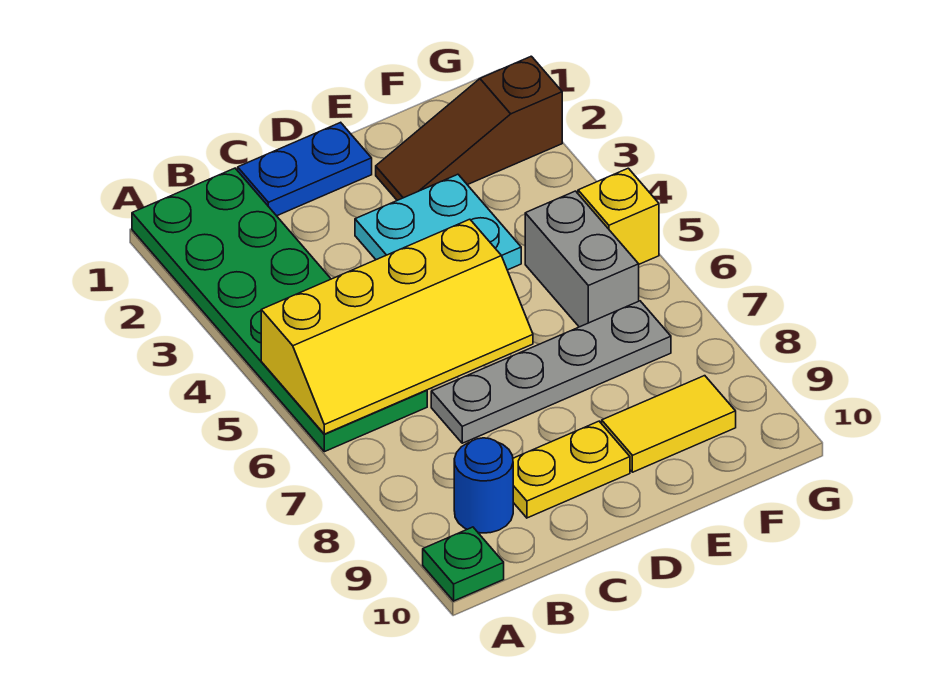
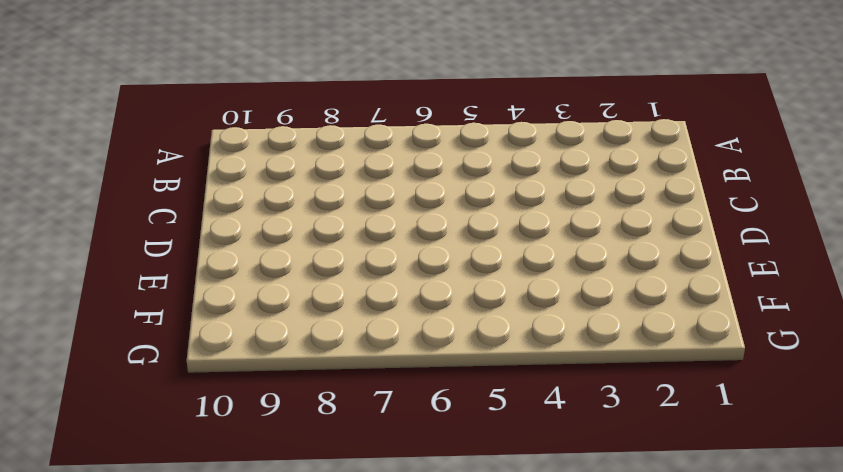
none -> green plate A1:B6 level 1
none -> green plate A10 level 1
none -> blue round brick B9 level 1

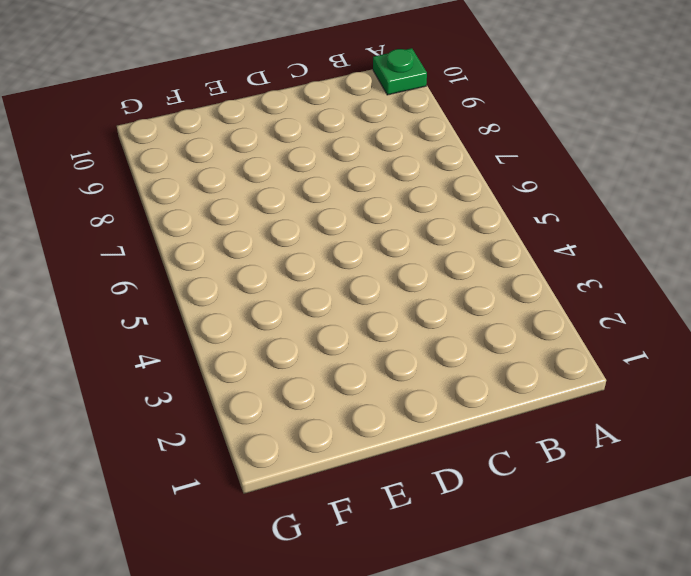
none -> green plate A1:B6 level 1
none -> blue round brick B9 level 1
none -> blue plate C1:D1 level 1

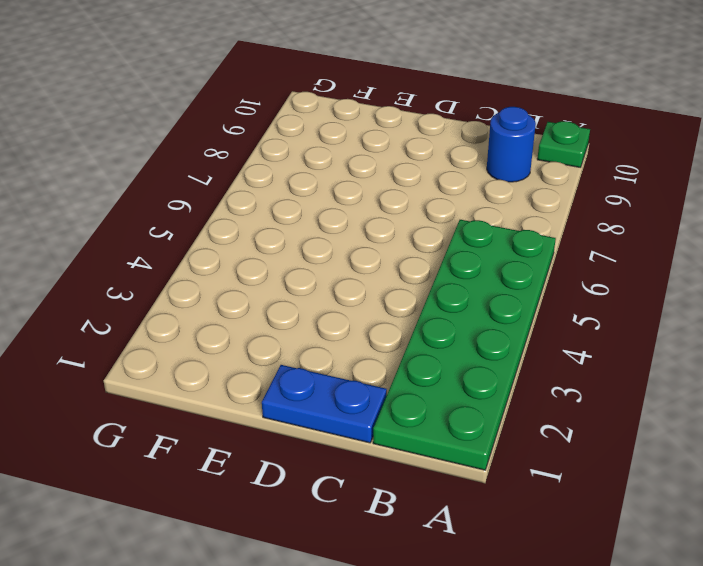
none -> grey plate C7:F7 level 1
none -> yellow plate C9:D9 level 1
none -> cyan plate D3:E4 level 1

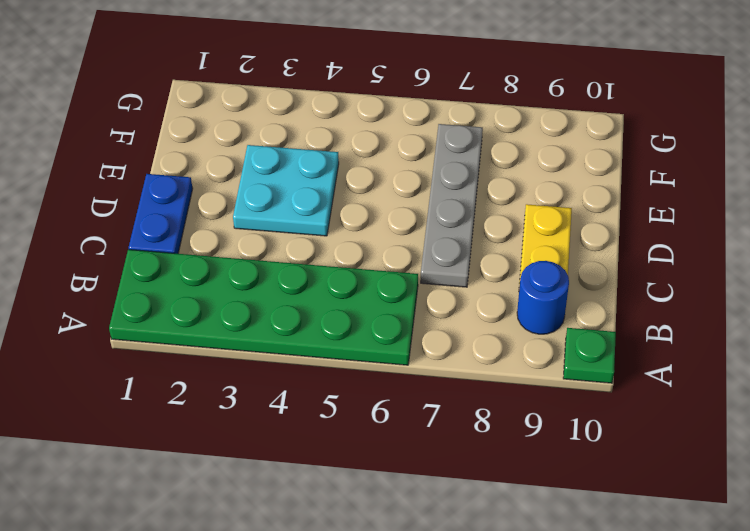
none -> brown slope E2:G2 level 1 top G
none -> yellow tile E9:F9 level 1
none -> grey brick F5:F6 level 1

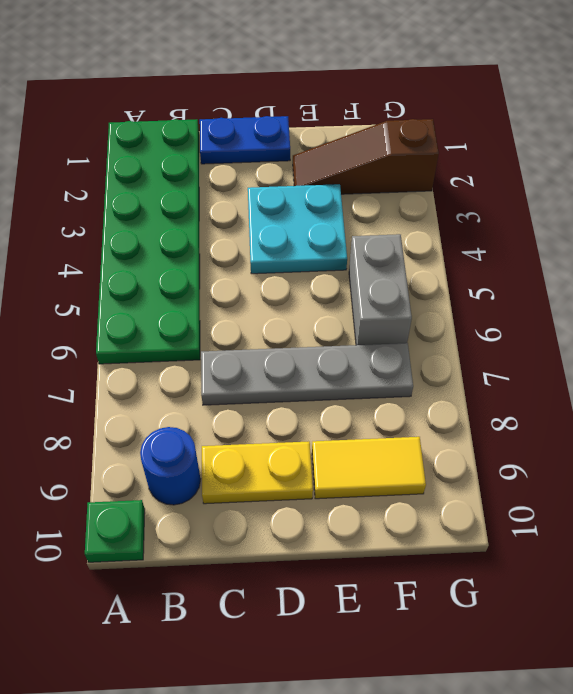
none -> yellow brick G5 level 1
none -> yellow slope A5:D6 level 2 top 5

